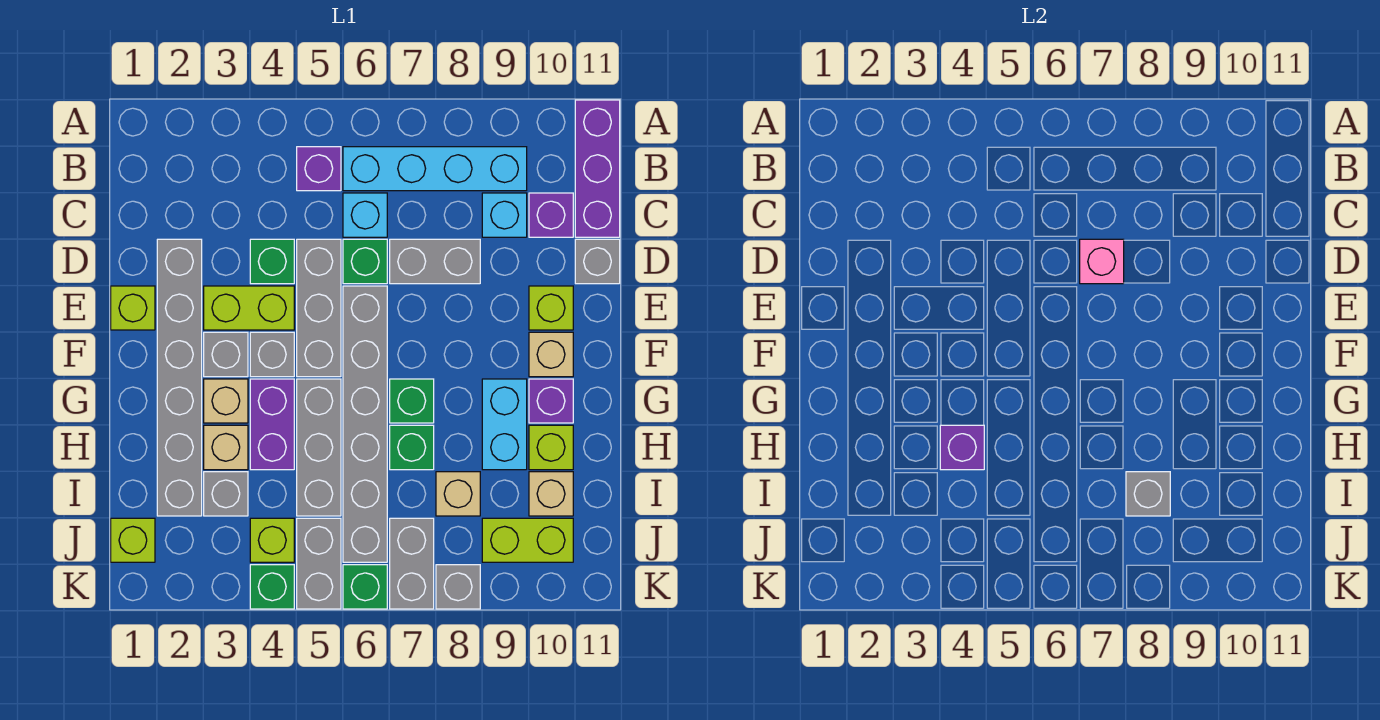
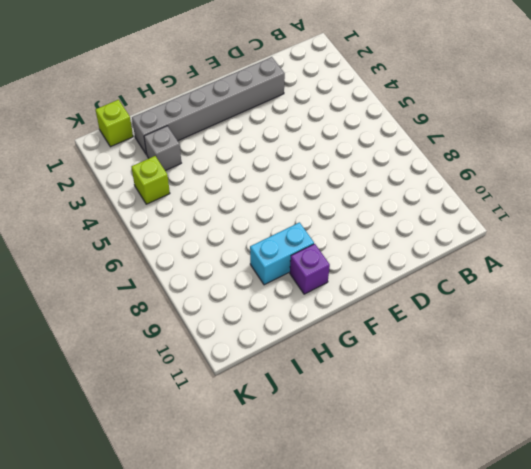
none -> purple brick A11:C11 level 1
none -> purple brick B5 level 1
none -> cyan brick B6:B9 level 1
none -> cyan brick C6 level 1

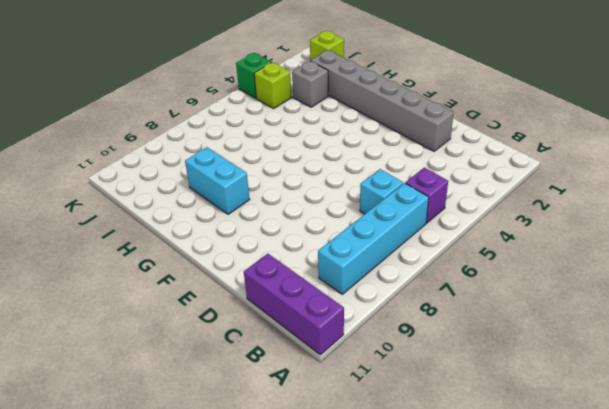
none -> cyan brick C9 level 1
none -> purple brick C10 level 1
none -> green brick D4 level 1
none -> grey brick D5:F5 level 1

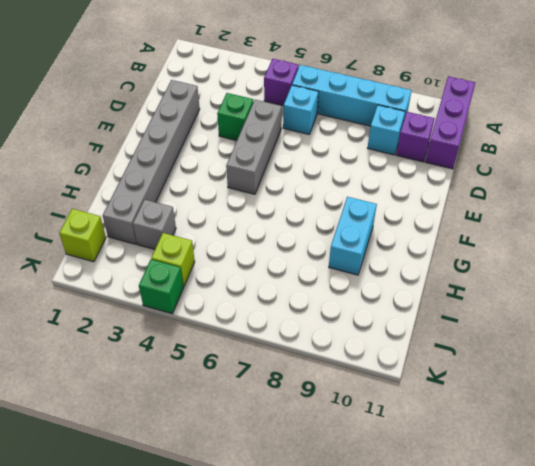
none -> green brick D6 level 1
none -> grey brick D7:D8 level 1
none -> grey brick D11 level 1
none -> lime brick E1 level 1

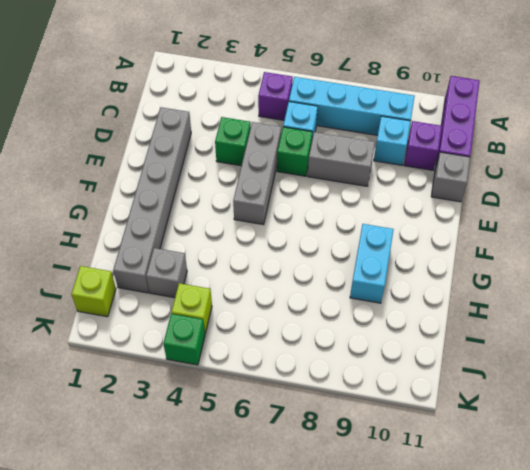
none -> lime brick E1 level 1
none -> lime brick E3:E4 level 1
none -> grey brick E6:J6 level 1
none -> lime brick E10 level 1

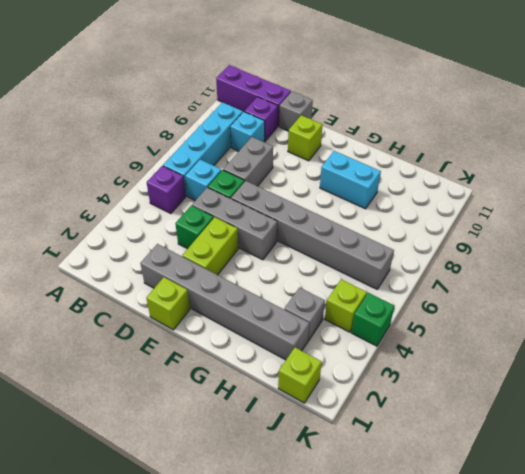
none -> grey brick F3 level 1
none -> grey brick F4 level 1
none -> tan brick F10 level 1
none -> tan brick G3 level 1

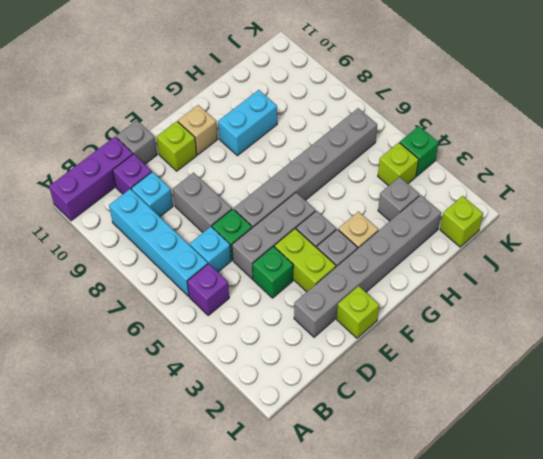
none -> purple brick G4:H4 level 1
none -> grey brick G5:I5 level 1
none -> green brick G7 level 1
none -> purple brick G10 level 1

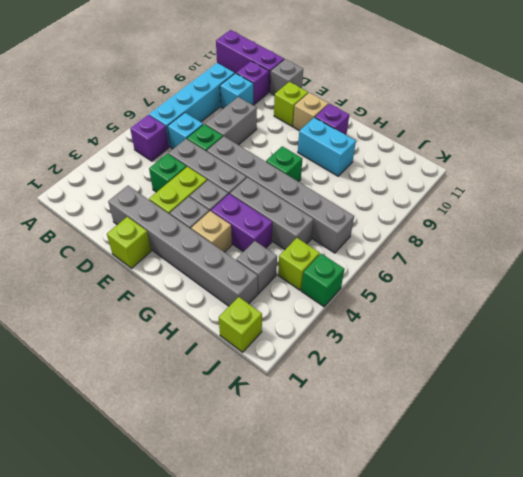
none -> tan brick H3 level 1
none -> green brick H7 level 1
none -> lime brick H10 level 1
none -> tan brick I8 level 1

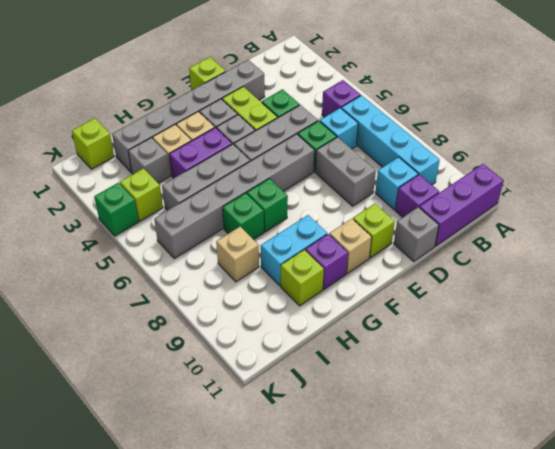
none -> tan brick I10 level 1
none -> grey brick J5:K5 level 1
none -> grey brick J7:K7 level 1
none -> lime brick J9:J10 level 1

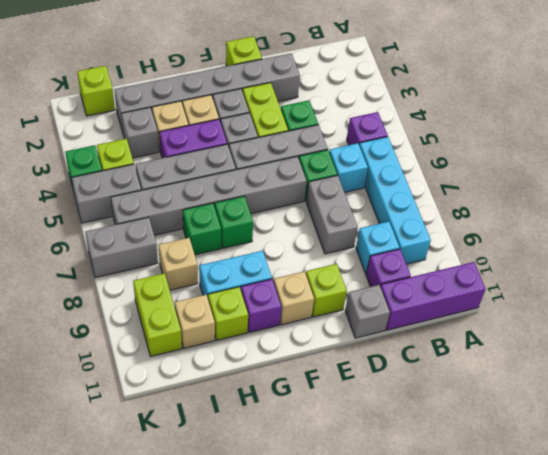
none -> green brick K6 level 1
none -> grey brick K8 level 1
none -> pink brick D7 level 2
none -> purple brick H4 level 2

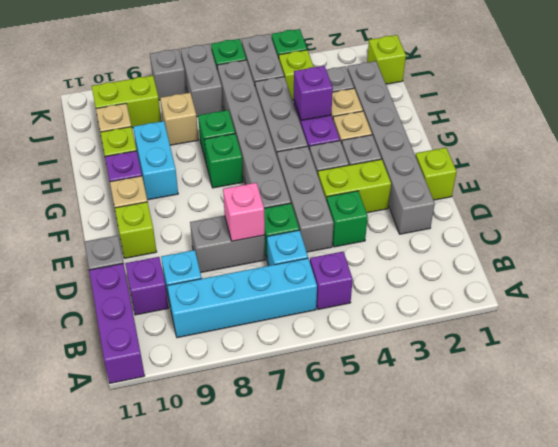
none -> grey brick I8 level 2

